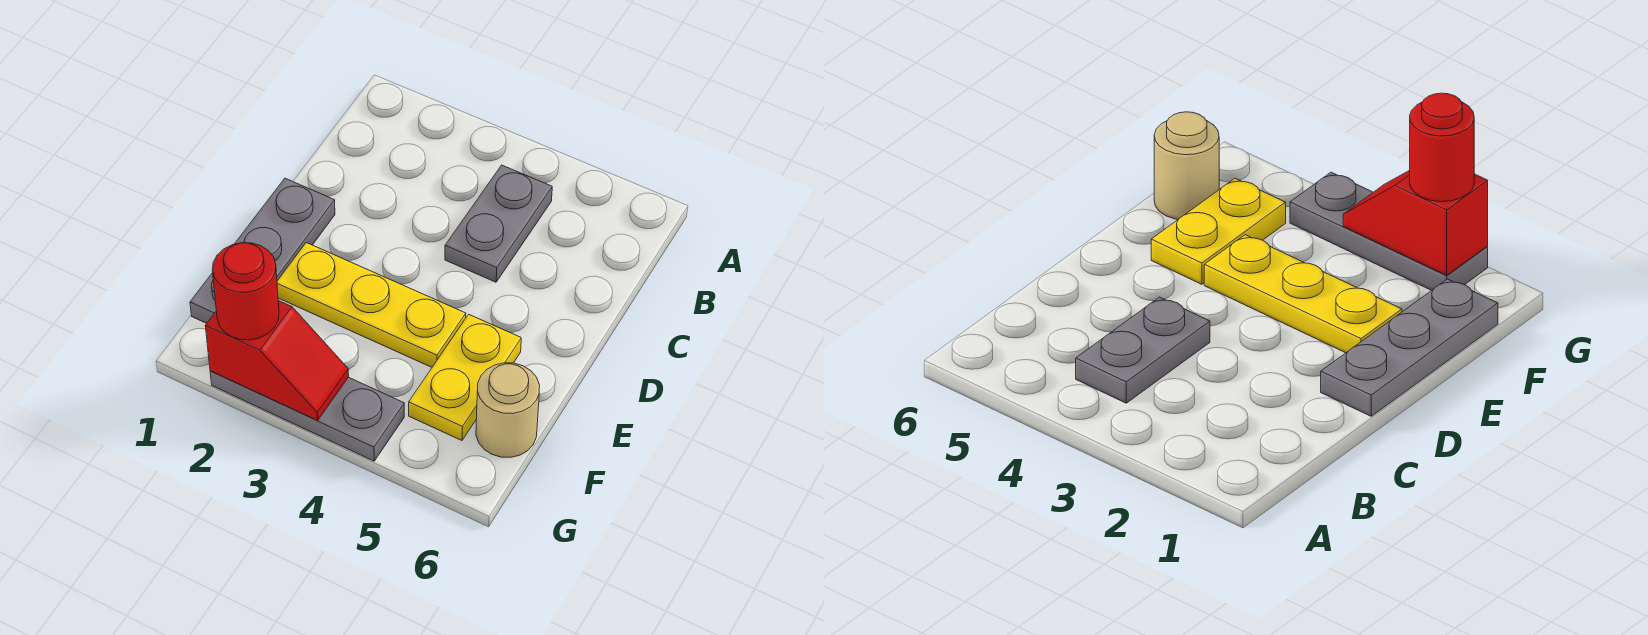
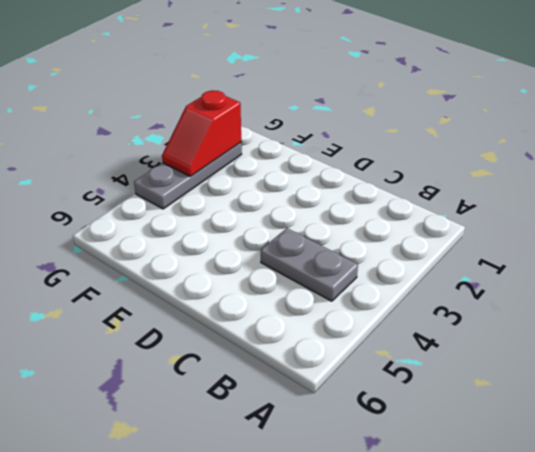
none -> grey plate D1:F1 level 1
none -> yellow plate E2:E4 level 1

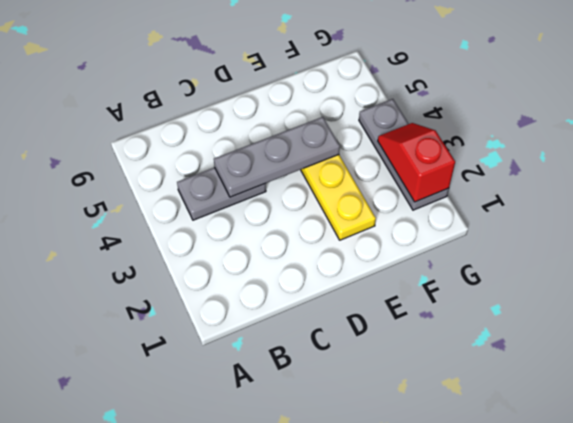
grey plate C4:E4 level 2 -> grey plate D1:F1 level 1
none -> yellow plate E5:F5 level 1
none -> tan round brick F6 level 1

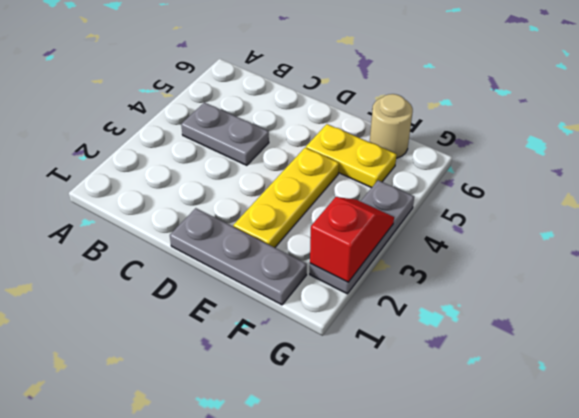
none -> red round brick G2 level 3

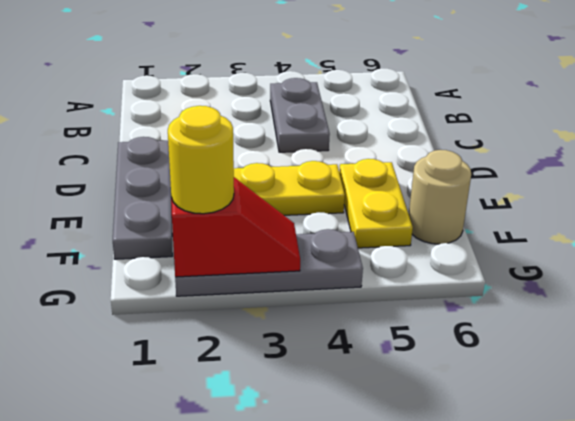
yellow round brick G2 level 3 -> red round brick G2 level 3

